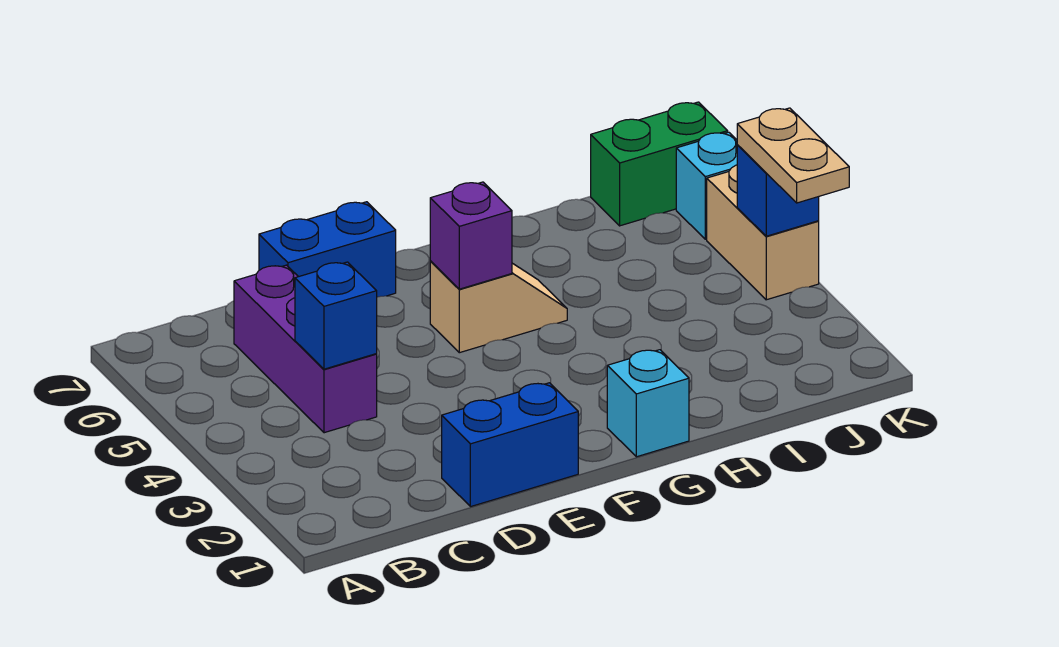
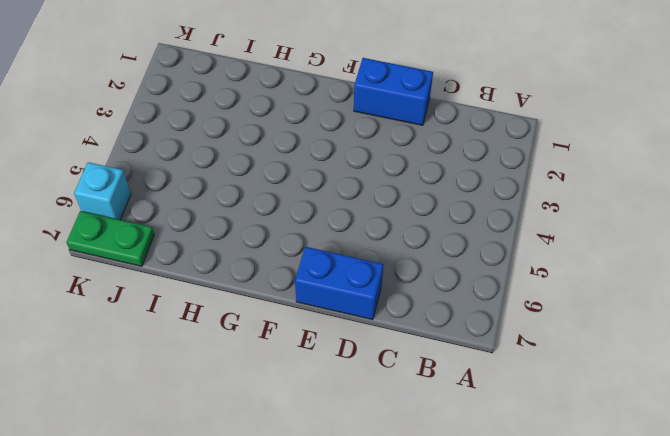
green plate J7:K7 level 1 -> green brick J7:K7 level 1
none -> purple brick C4:C6 level 1
none -> tan slope F5:G5 level 1 top F
none -> cyan brick G1 level 1

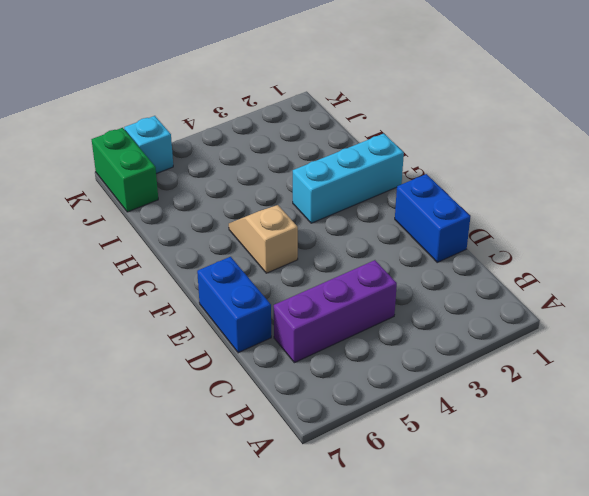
cyan brick G1:G3 level 1 -> cyan brick G1 level 1
none -> tan brick K4:K5 level 1
none -> blue brick C4 level 2
none -> purple brick F5 level 2

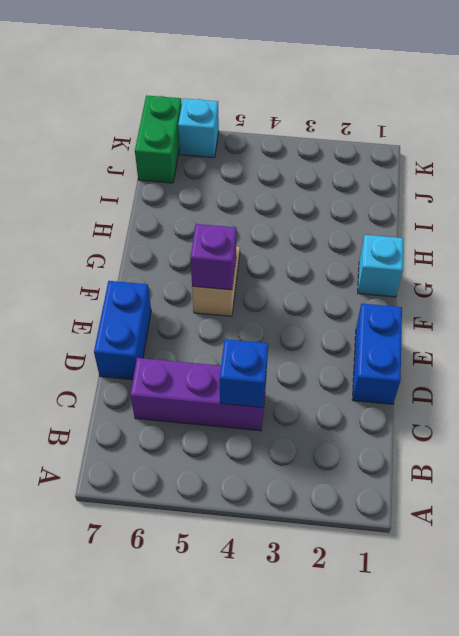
none -> tan brick K4:K5 level 1
none -> blue brick K4 level 2
none -> tan plate K3:K4 level 3

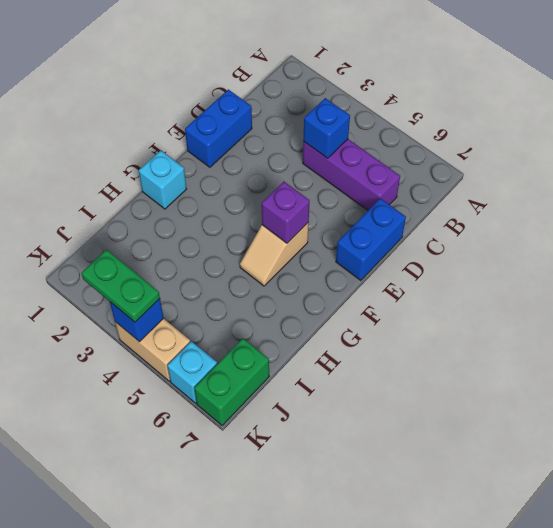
green plate K3:K4 level 3 -> tan plate K3:K4 level 3

